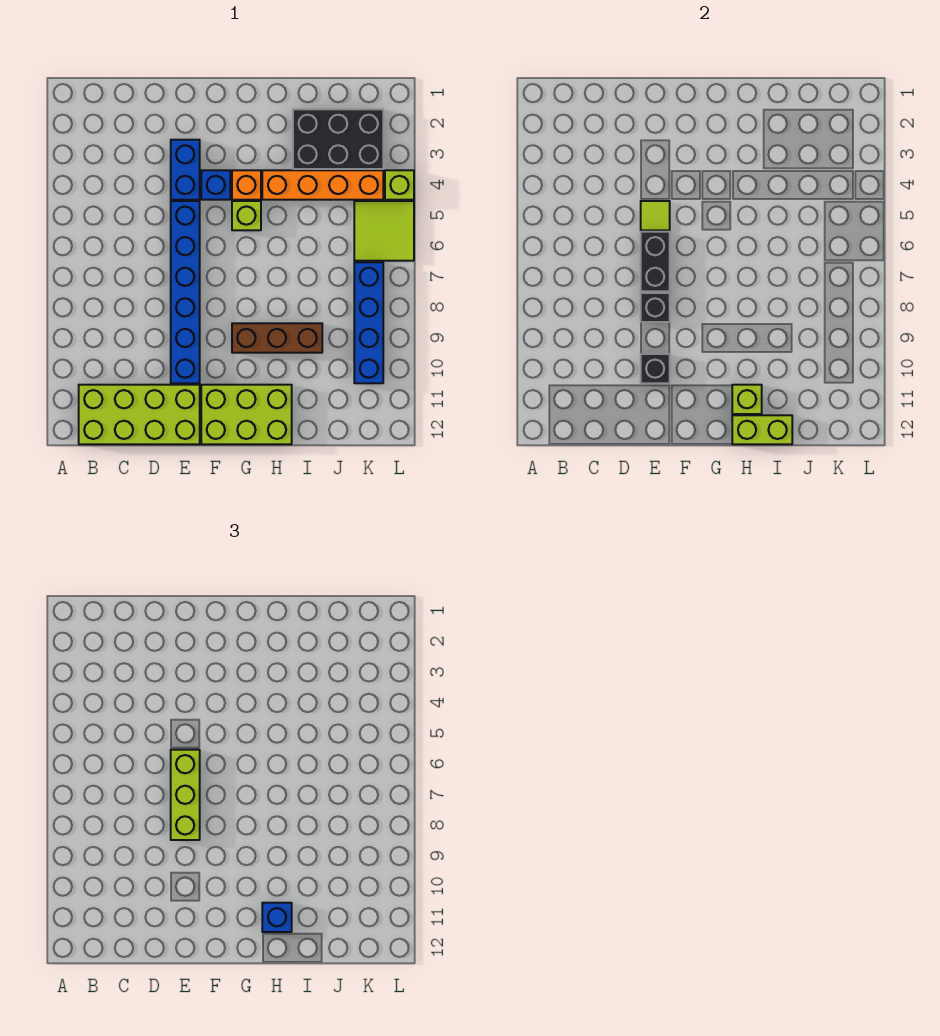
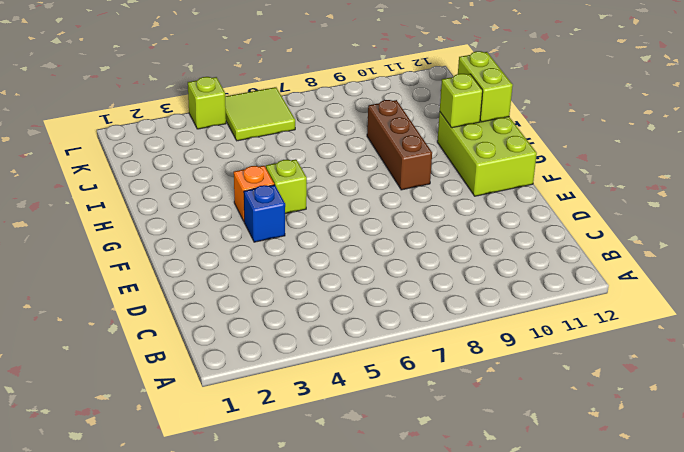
none -> lime brick B11:E12 level 1
none -> blue brick E3:E4 level 1
none -> blue brick E5:E10 level 1

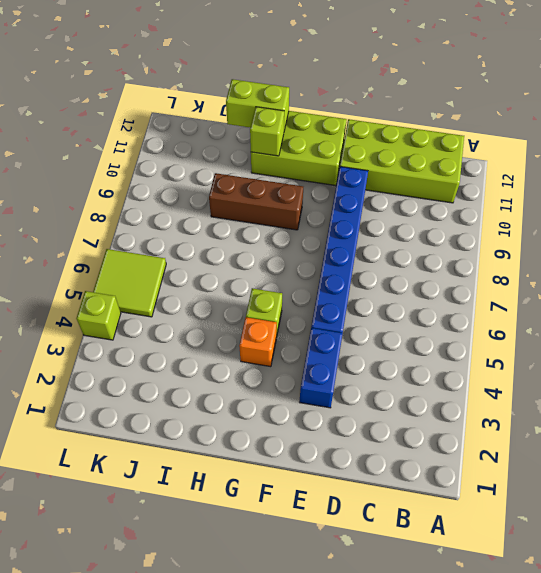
none -> blue brick F4 level 1
none -> orange brick H4:K4 level 1
none -> black brick I2:K3 level 1

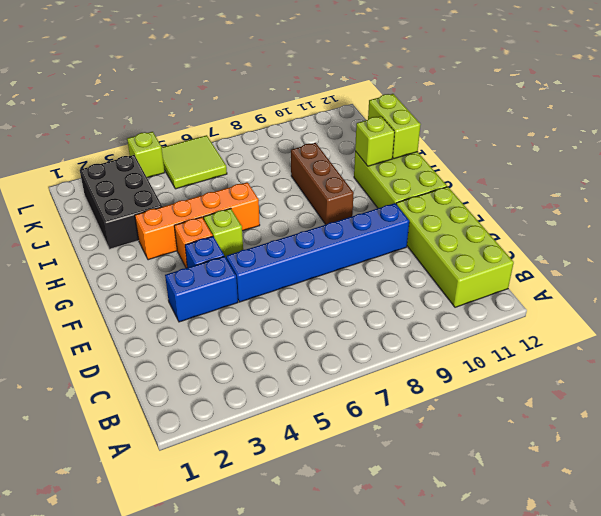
orange brick H3:H6 level 1 -> orange brick H4:K4 level 1
none -> blue brick K7:K10 level 1
none -> lime tile E5 level 2
none -> black brick E6:E7 level 2

